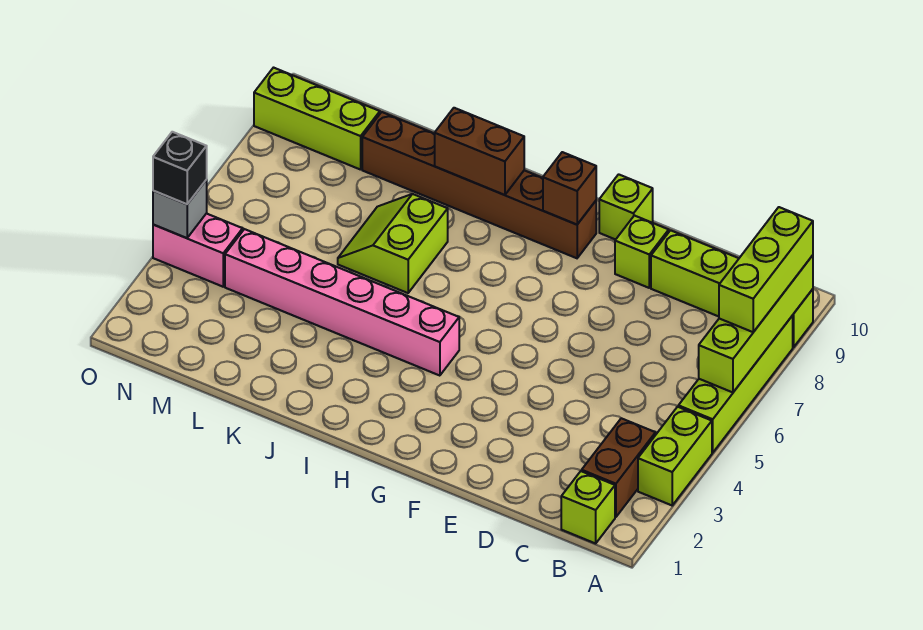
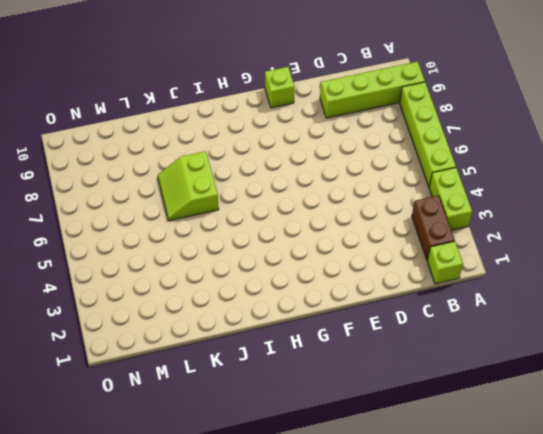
none -> lime brick E9 level 1
none -> brown brick G9:L9 level 1
none -> pink brick H4:M4 level 1

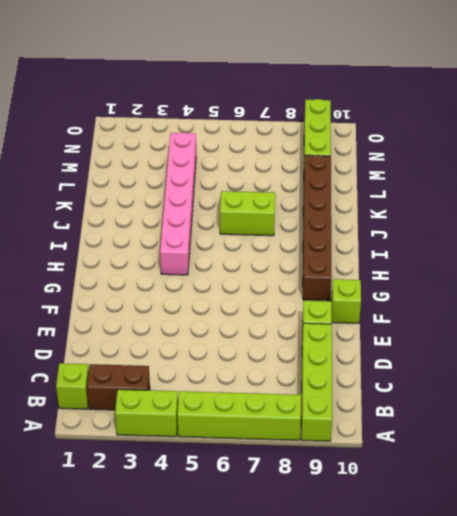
none -> pink brick N4:O4 level 1
none -> lime brick A6:A9 level 2
none -> brown brick G9 level 2

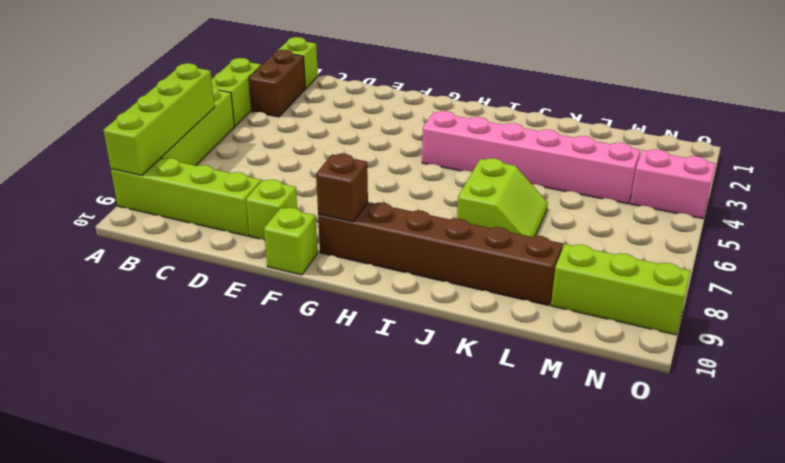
none -> brown brick I9:J9 level 2
none -> grey brick O4 level 2
none -> lime brick A7:A9 level 3

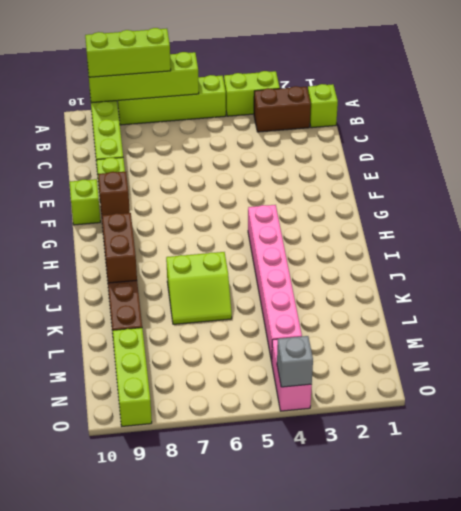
none -> black brick O4 level 3

